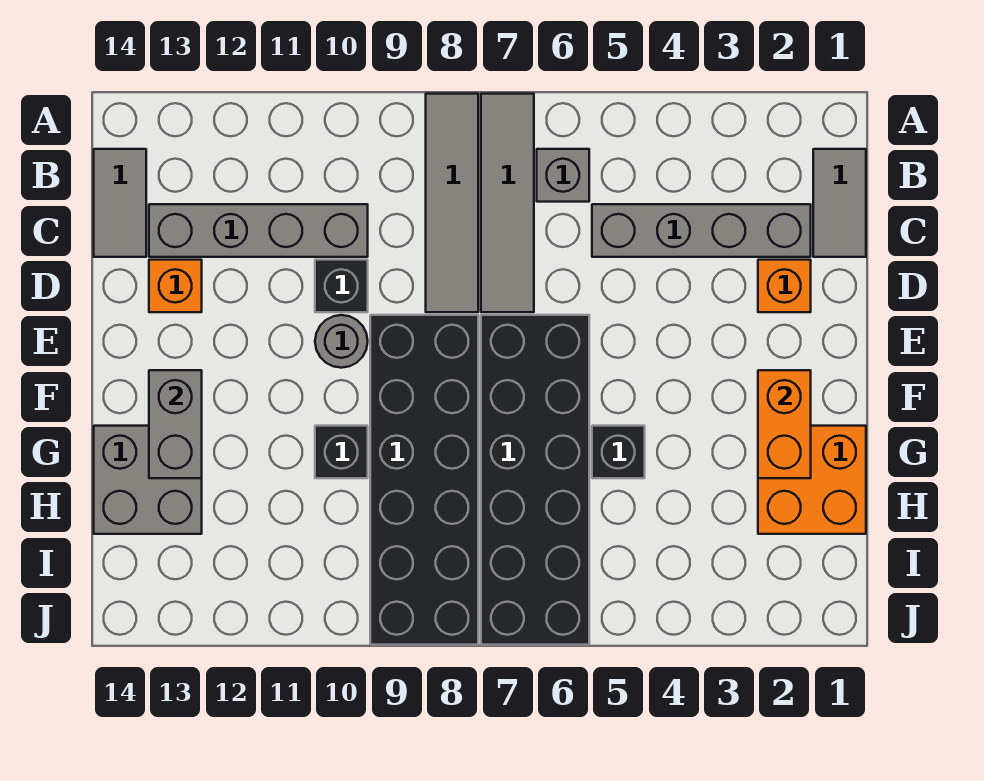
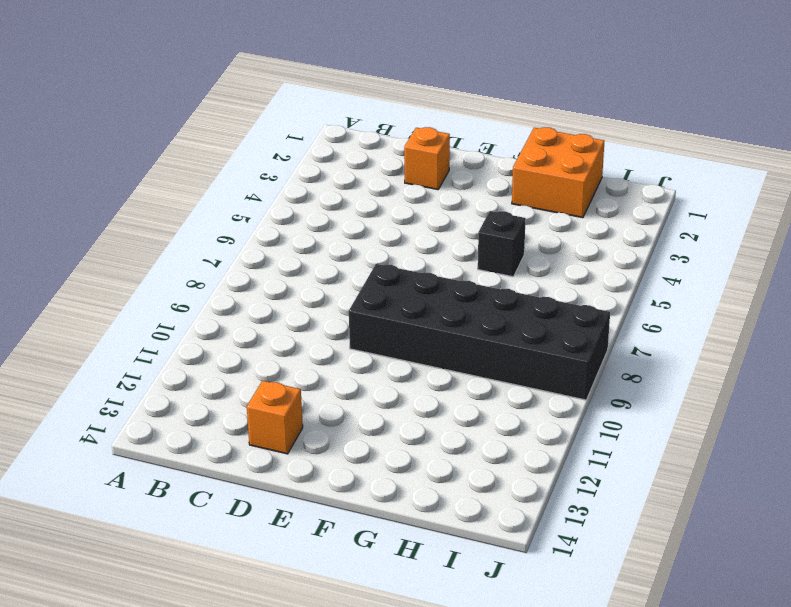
none -> grey tile A7:D7 level 1
none -> grey tile A8:D8 level 1
none -> grey tile B1:C1 level 1

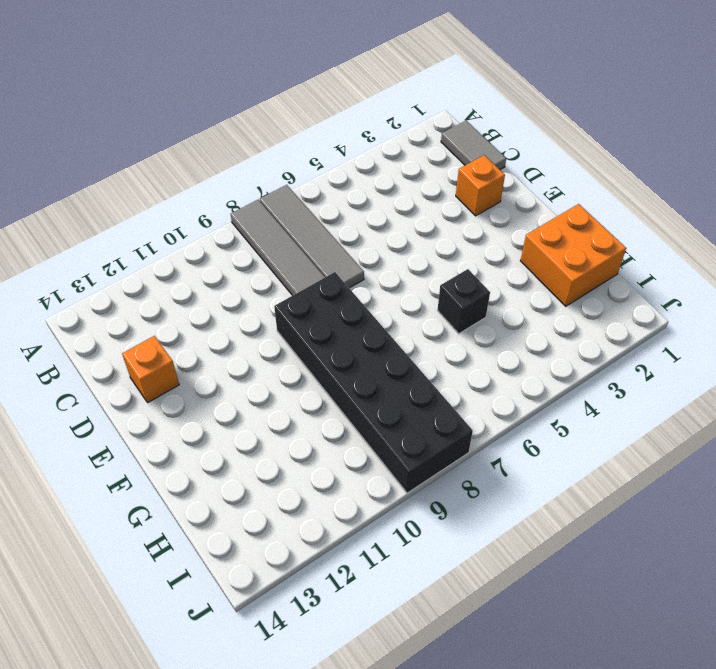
none -> grey brick B6 level 1
none -> grey tile B14:C14 level 1
none -> grey brick C2:C5 level 1

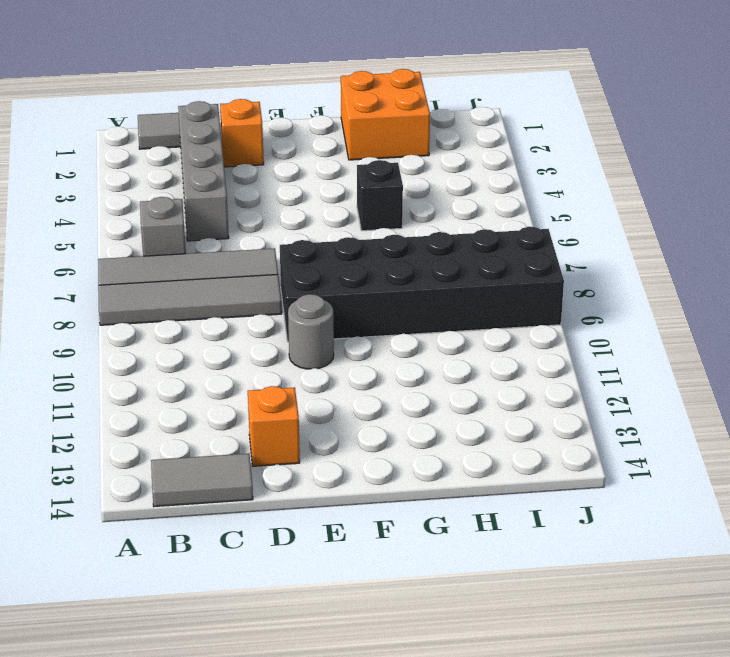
none -> grey brick C10:C13 level 1
none -> black brick D10 level 1
none -> black brick E6:J7 level 1

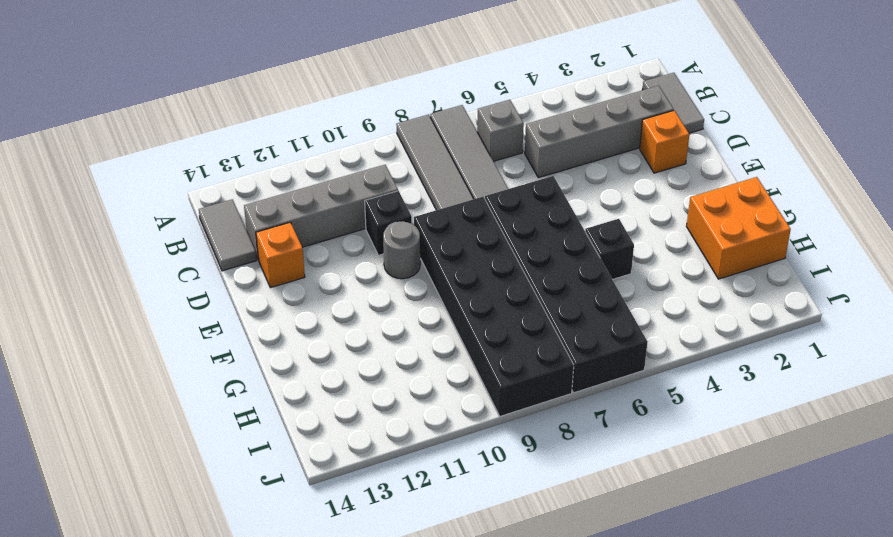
none -> black brick G10 level 1
none -> grey brick G13:H14 level 1
none -> orange brick F2:G2 level 2

